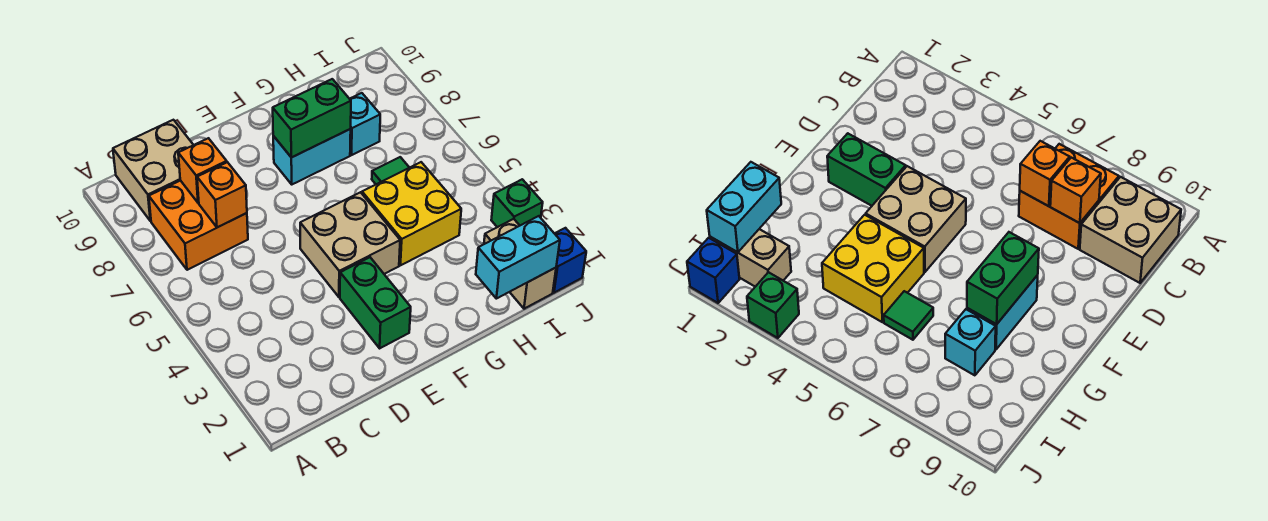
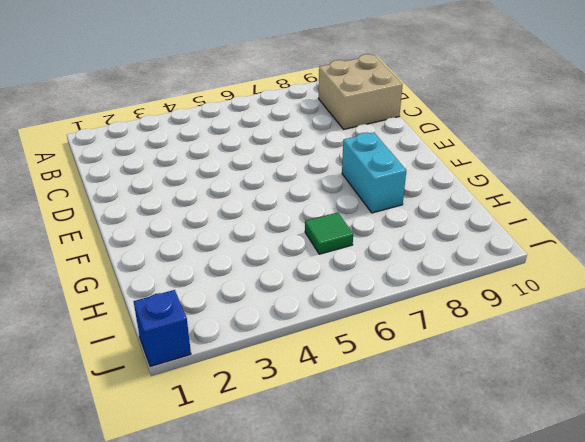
none -> orange brick B7:C8 level 1
none -> green brick E2:E3 level 1
none -> tan brick E4:F5 level 1

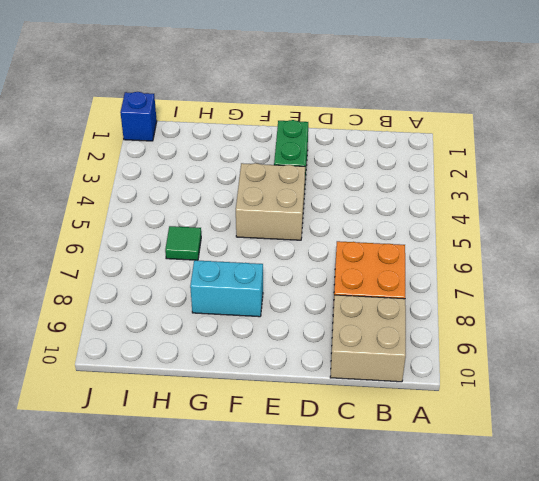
none -> yellow brick G4:H5 level 1
none -> cyan brick H8 level 1
none -> tan brick I1:I2 level 1

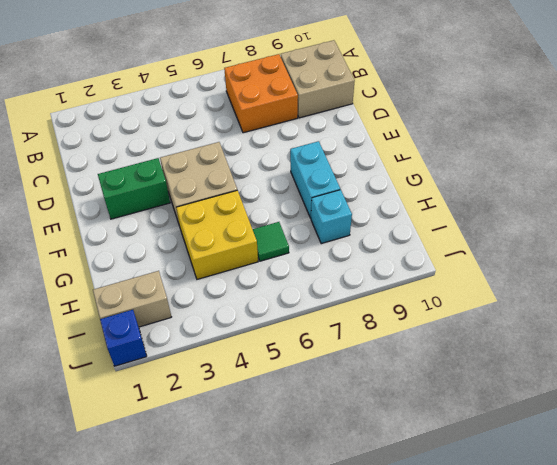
none -> green brick J3 level 1
none -> orange brick C7 level 2
none -> orange brick C8 level 2

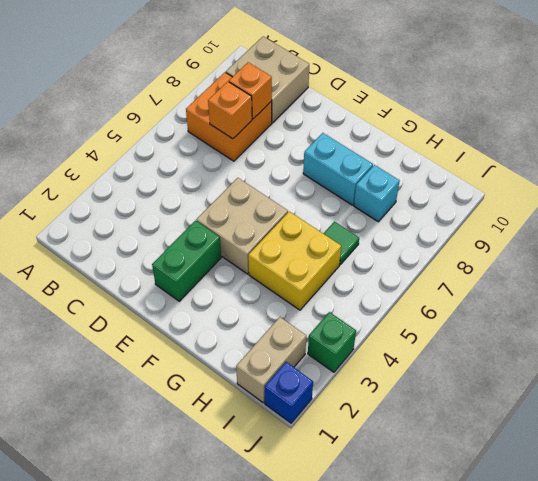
none -> green brick F8:G8 level 2
none -> cyan brick H1:I1 level 2

